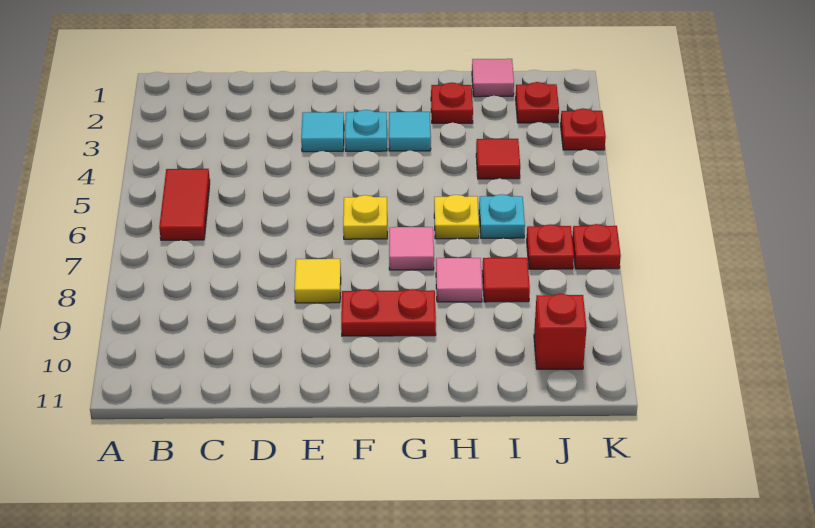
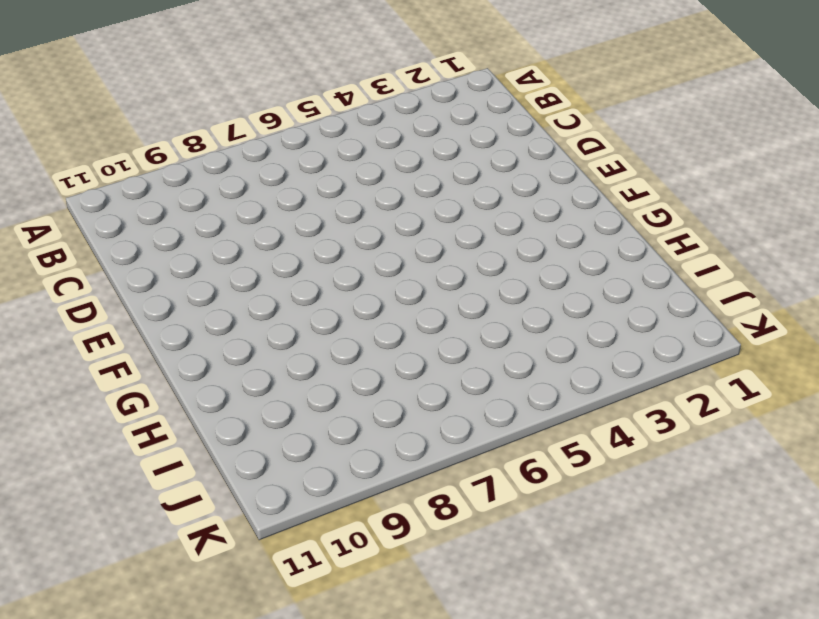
none -> red tile B5:B6 level 1
none -> cyan tile E3 level 1
none -> yellow tile E8 level 1

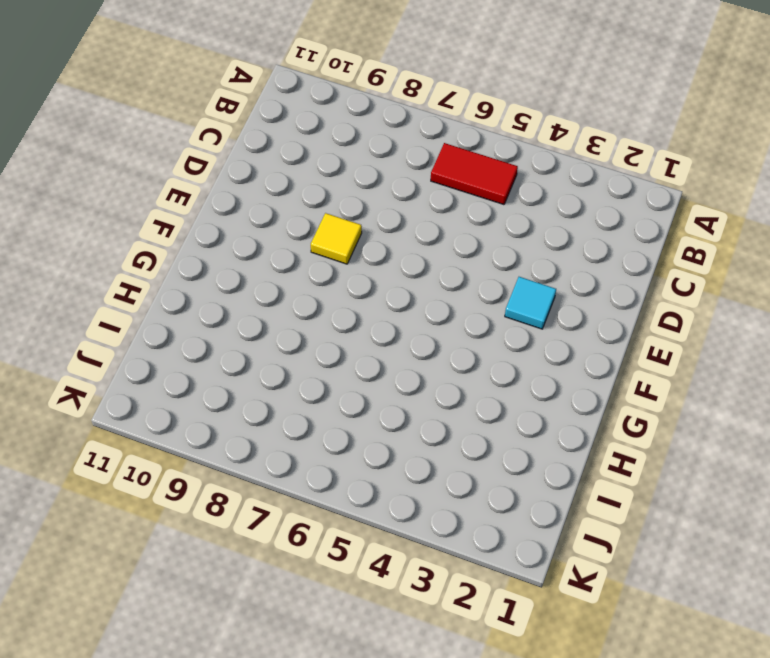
none -> cyan plate F3 level 1
none -> yellow plate F6 level 1
none -> red plate F9:G9 level 1

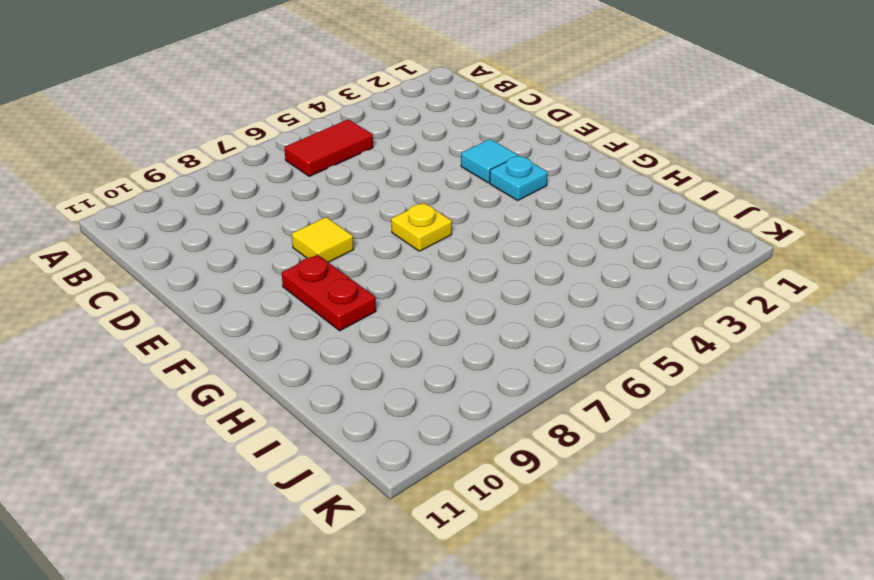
none -> cyan tile G3 level 1
none -> pink tile G7 level 1
none -> red plate H2 level 1

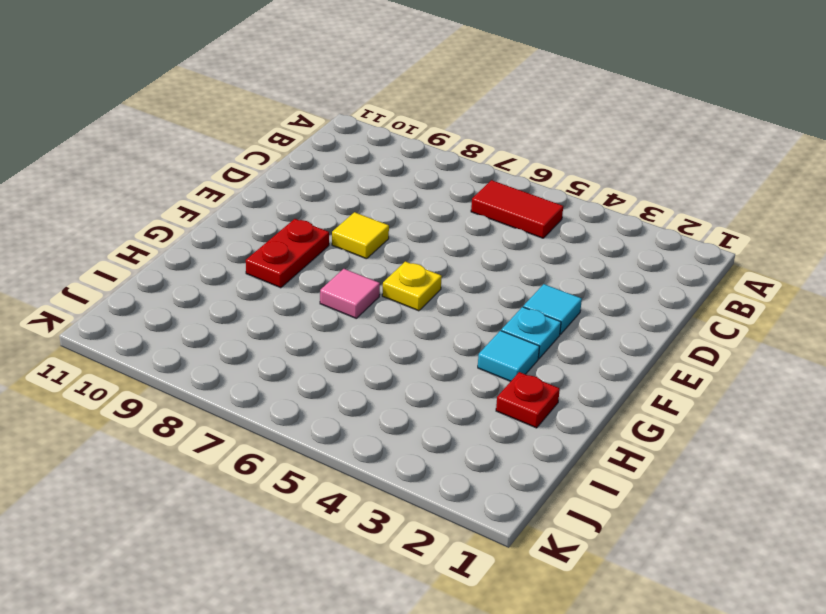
none -> yellow plate H6 level 1
none -> pink tile H8 level 1
none -> pink tile I1 level 1

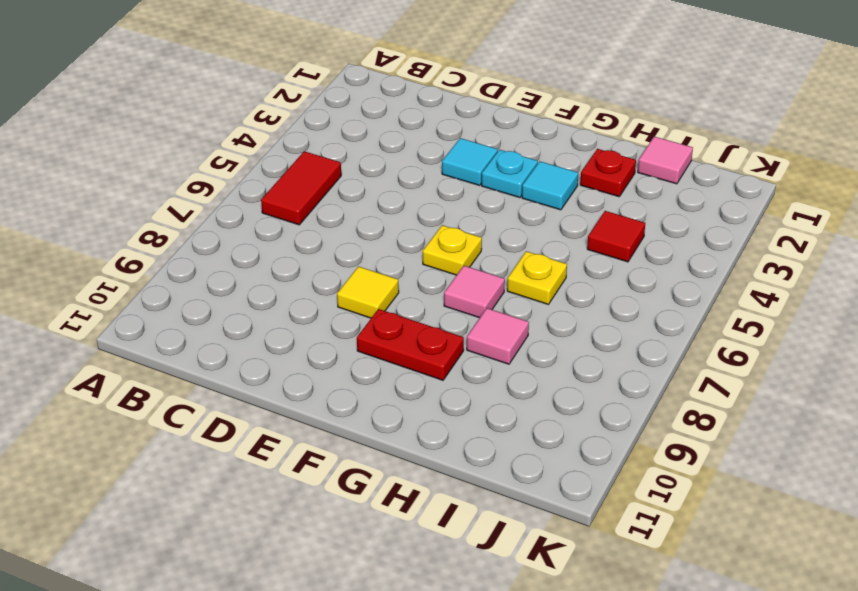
none -> cyan plate I6 level 1
none -> red tile I8 level 1
none -> red plate J2 level 1

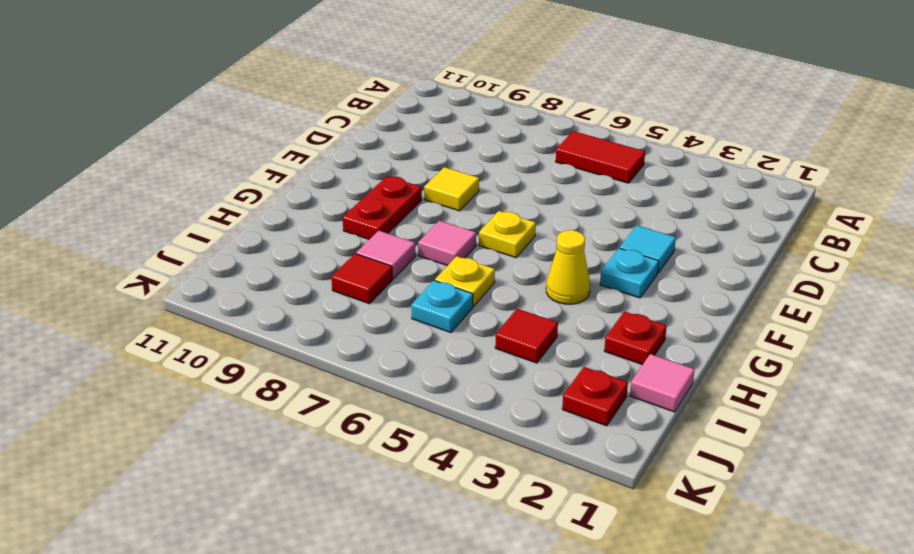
yellow cone G4 level 1 -> none
none -> cyan tile G3 level 1
none -> red plate J7 level 1
none -> red brick J10 level 1

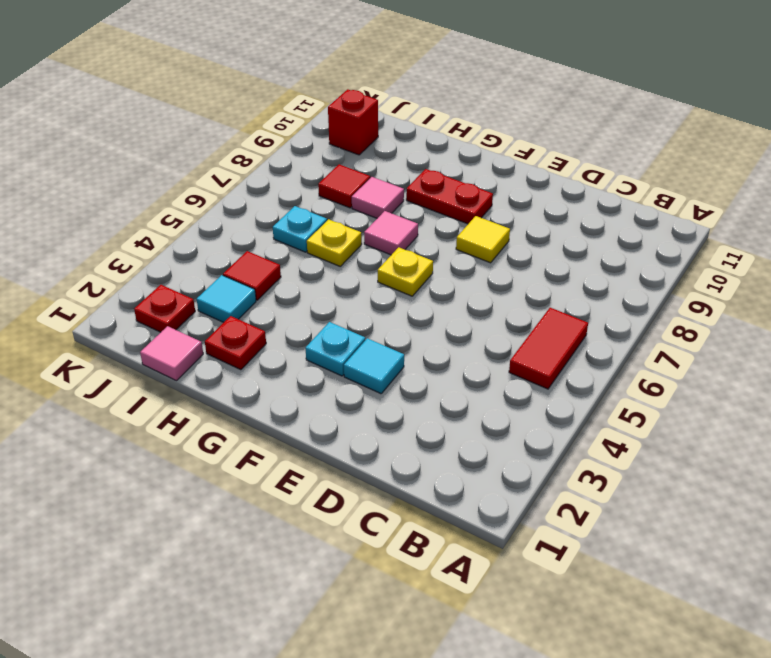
cyan tile I3 level 1 -> cyan tile G3 level 1
none -> red plate J7 level 1
none -> red plate K3 level 1
none -> red plate K7 level 1

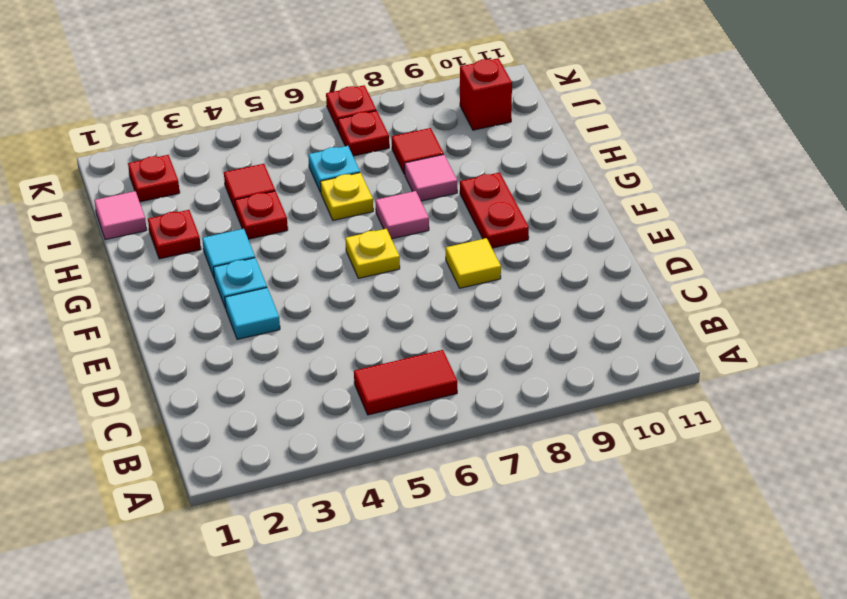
red plate H4 level 1 -> red plate K3 level 1

